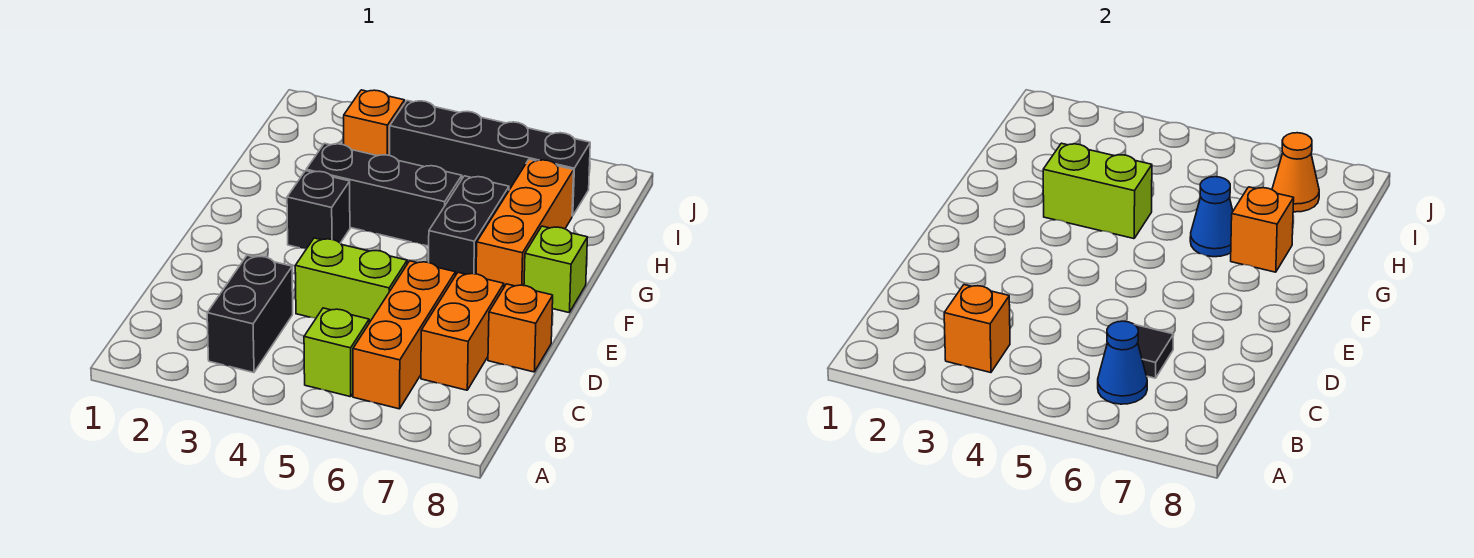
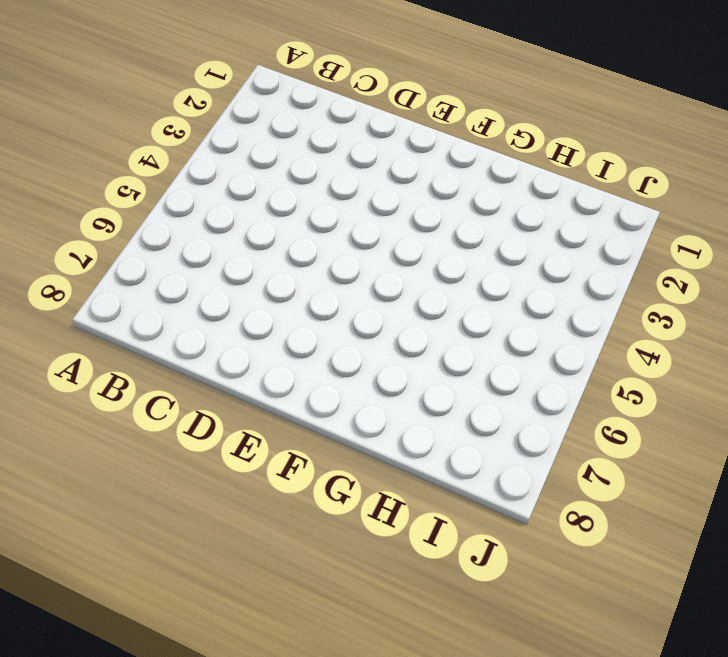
none -> black brick B3:C3 level 1
none -> lime brick B5 level 1
none -> orange brick B6:D6 level 1

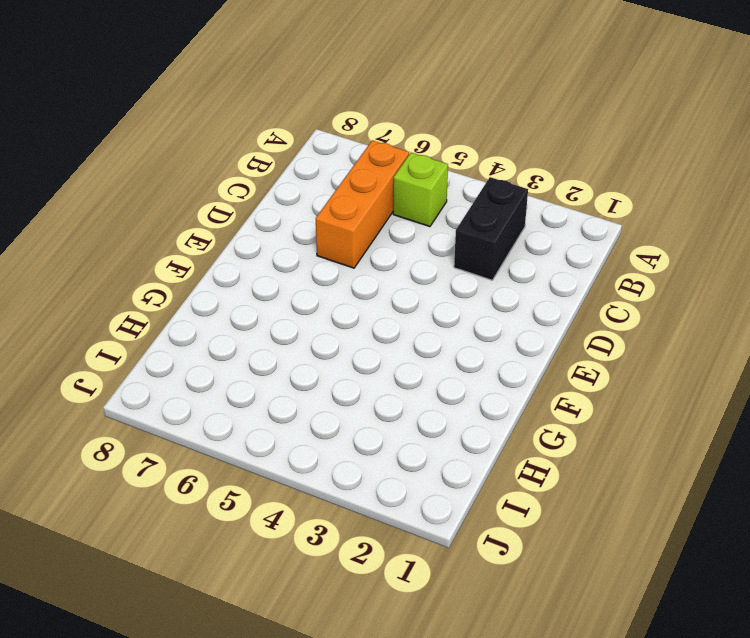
none -> orange brick C7:D7 level 1
none -> lime brick D4:D5 level 1
none -> orange brick D8 level 1

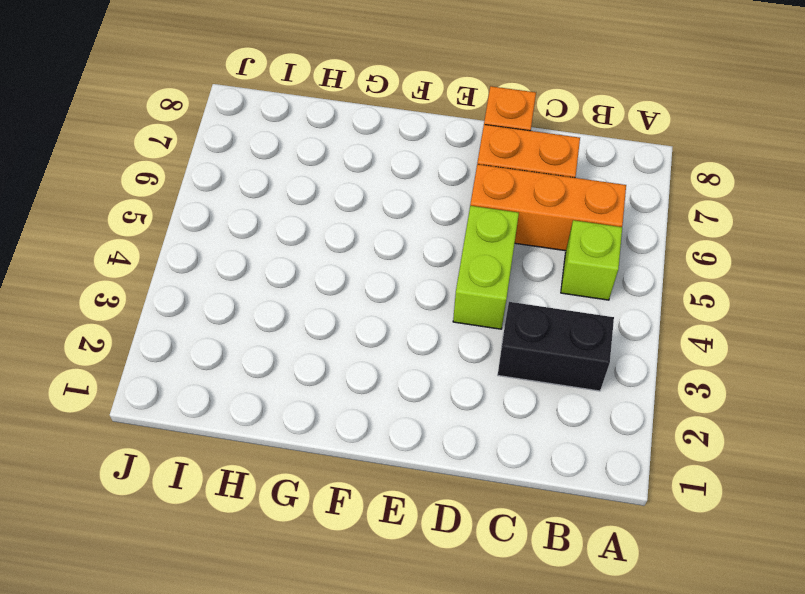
none -> black brick F3 level 1
none -> black brick F6:G6 level 1
none -> orange brick F7:H7 level 1

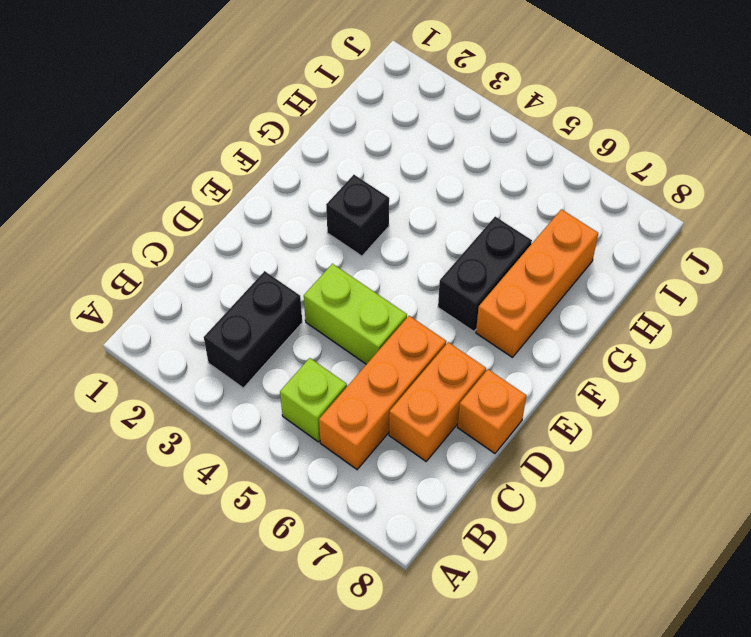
none -> lime brick F8 level 1
none -> black brick G3:G5 level 1
none -> orange brick I3 level 1

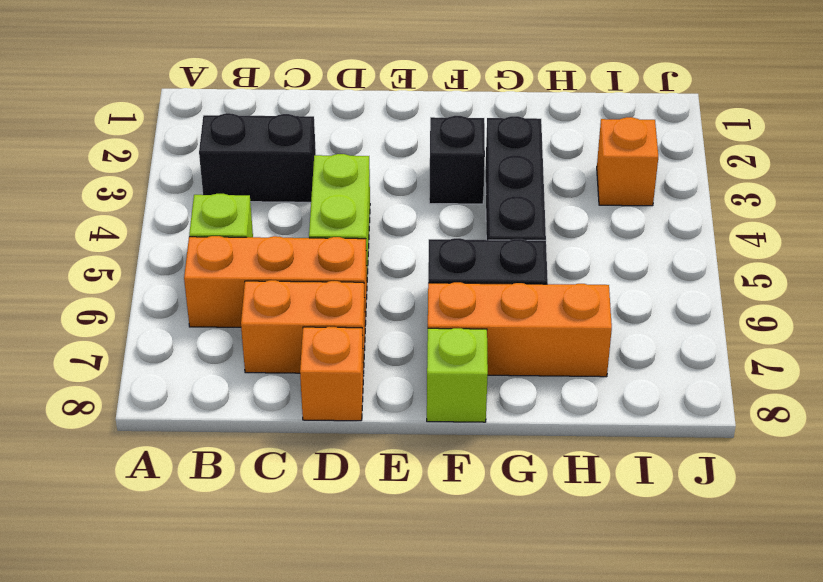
none -> black brick I4:I7 level 1
none -> orange brick B3 level 2
none -> blue cone B6 level 2

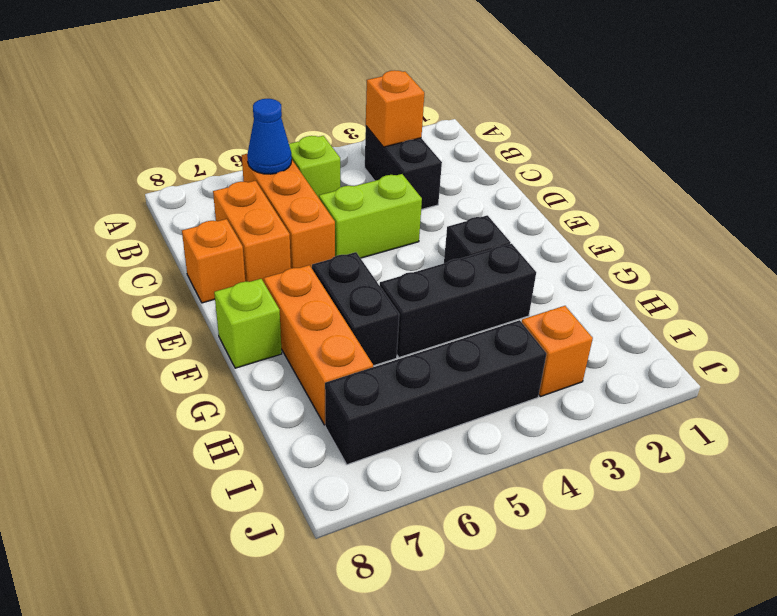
none -> black tile C6 level 2
none -> lime brick G3:G4 level 2
none -> blue cone G6 level 2

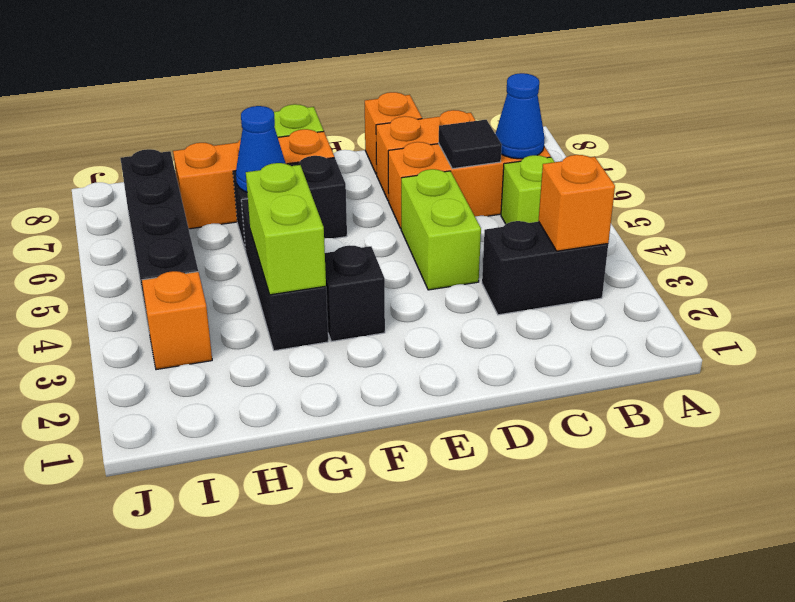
none -> orange brick G7 level 2
none -> orange cone I7 level 2

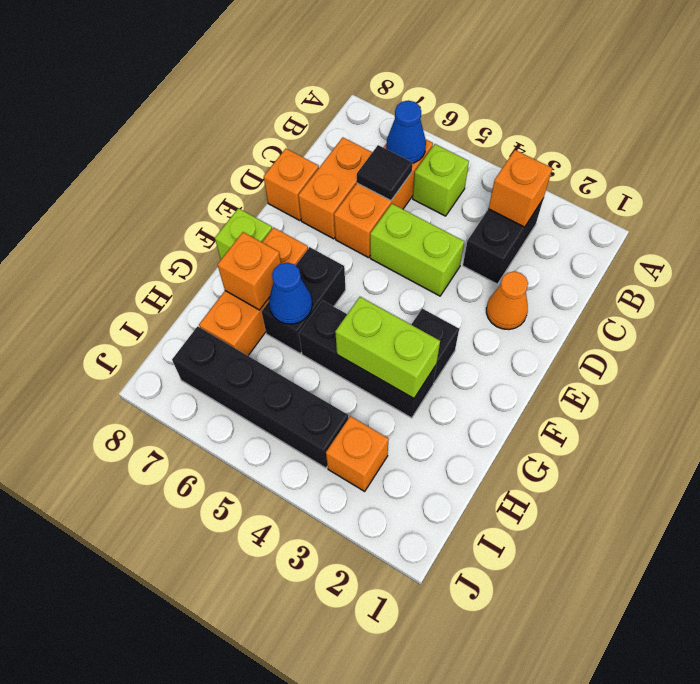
orange cone D2 level 1 -> orange cone I7 level 2

